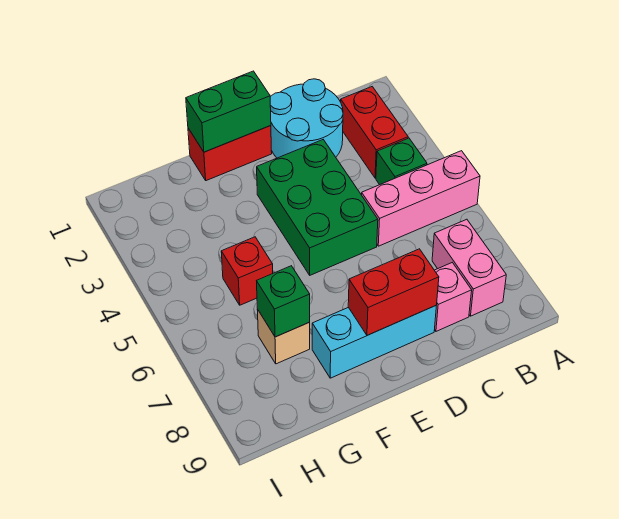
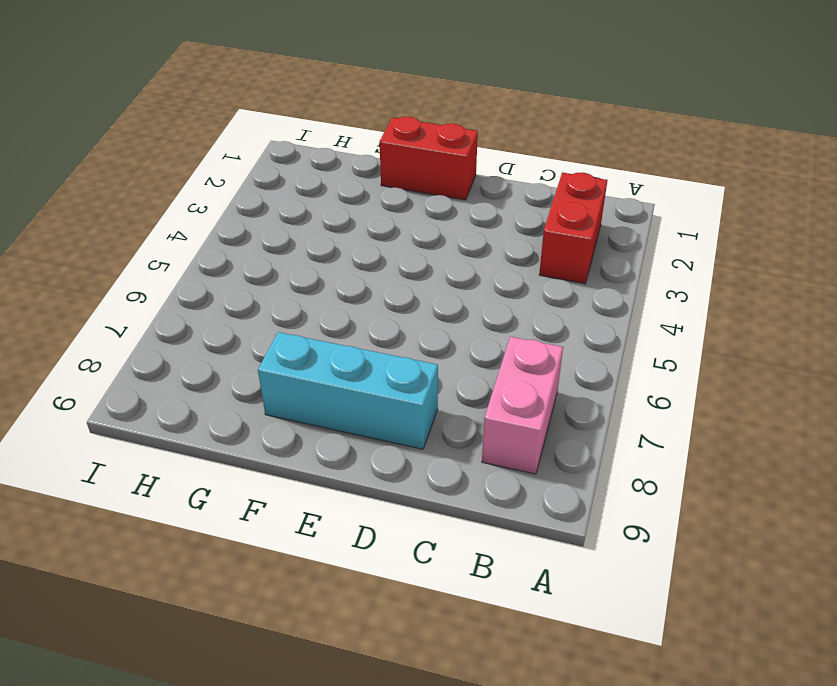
none -> pink brick A5:C5 level 1
none -> green brick B4 level 1
none -> cyan round brick C1:D2 level 1

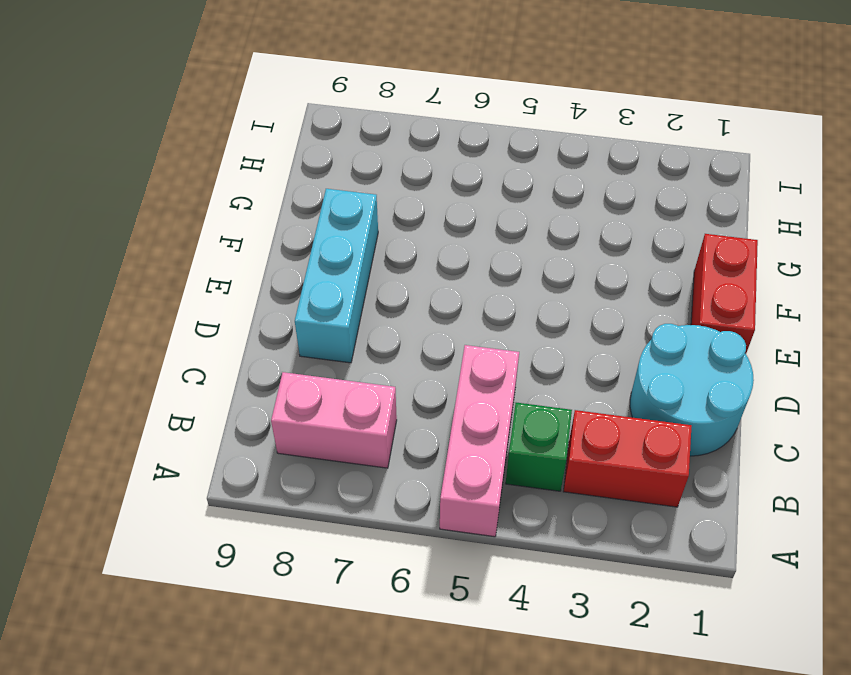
none -> pink brick C8 level 1
none -> green brick D3:E5 level 1
none -> red brick G5 level 1

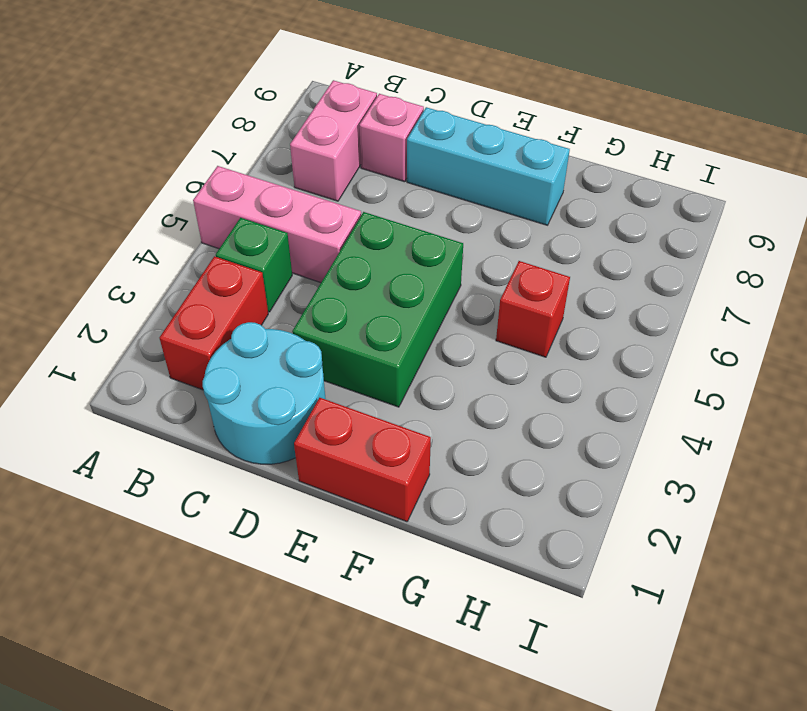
none -> tan brick G7 level 1
none -> red brick D8:E8 level 2
none -> green brick E1:F1 level 2

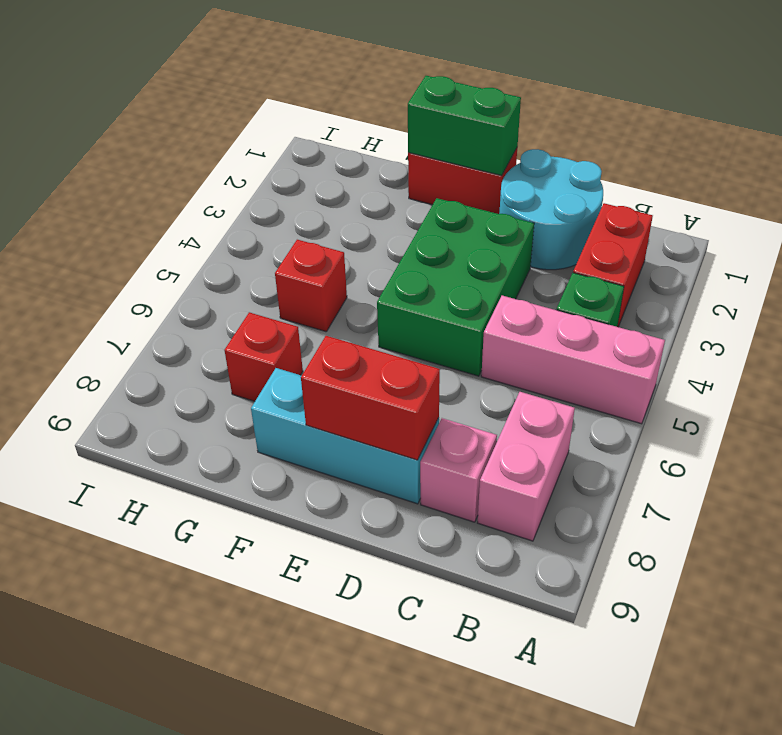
red brick G7 level 1 -> tan brick G7 level 1
none -> green brick G7 level 2

